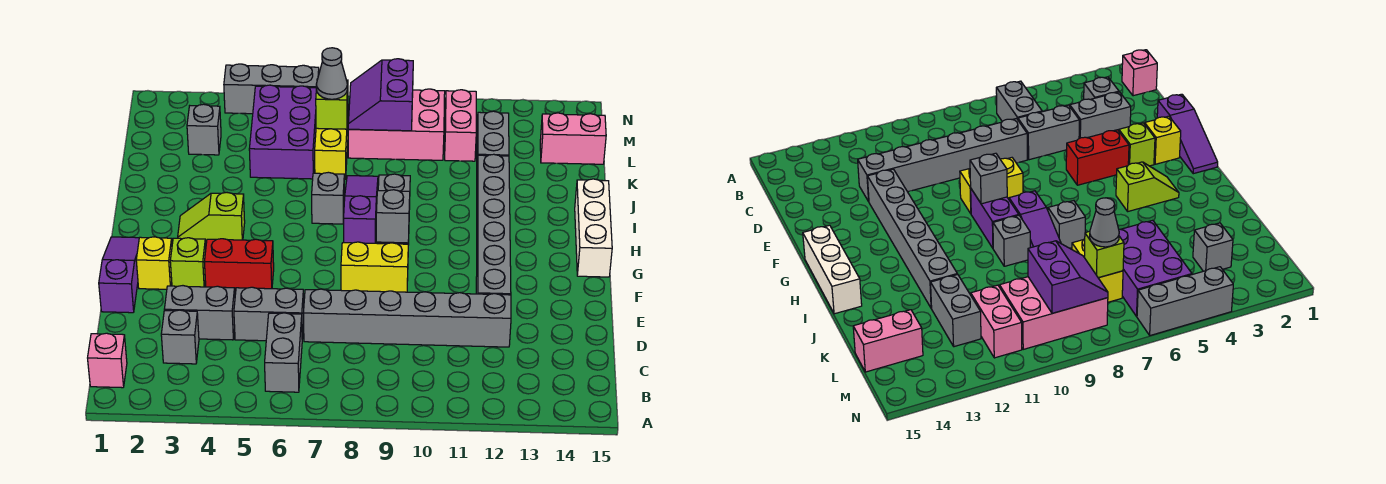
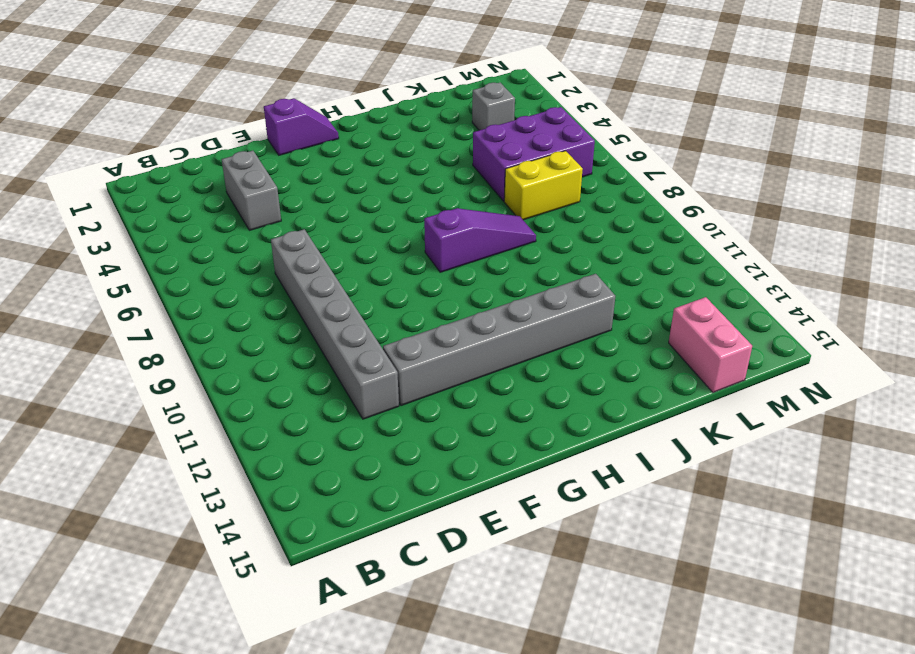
purple slope F1:G1 level 1 top F -> purple slope E1:G1 level 1 top E
none -> pink brick B1 level 1
none -> grey brick B6:C6 level 1
none -> grey brick C3 level 1
none -> grey brick D5:D6 level 1

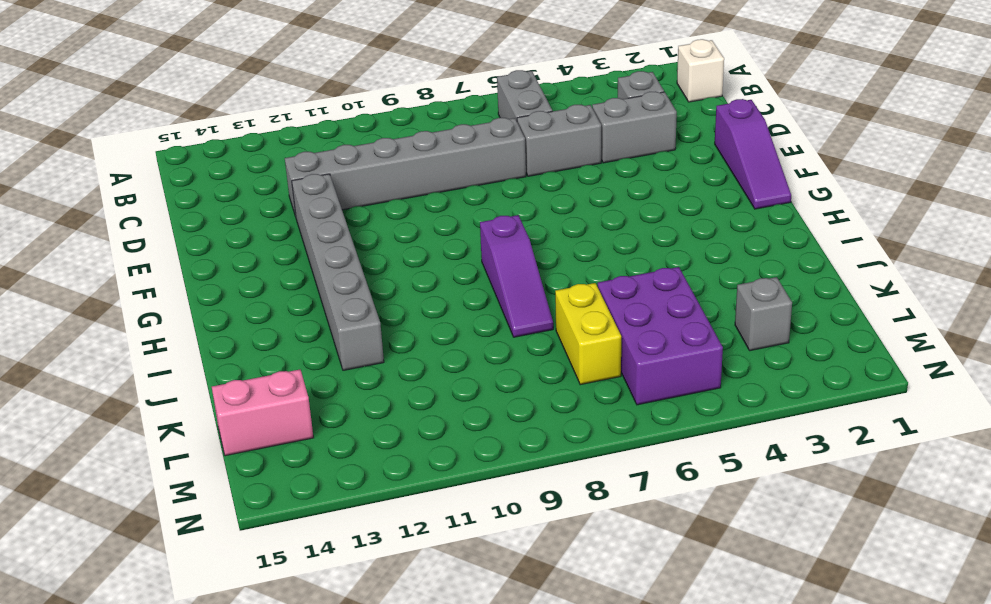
white brick B1 level 1 -> pink brick B1 level 1
none -> yellow brick F2 level 1
none -> lime brick F3 level 1
none -> red brick F4:F5 level 1
none -> yellow brick F8:F9 level 1

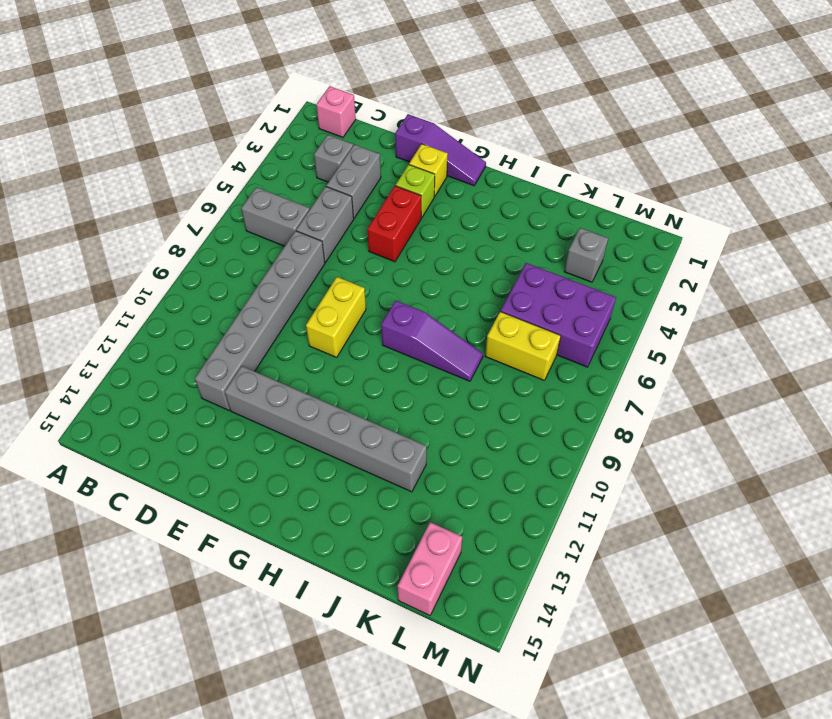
none -> purple brick G9:H9 level 1
none -> white brick G15:I15 level 1
none -> lime slope H3:H4 level 1 top 4
none -> grey brick I7 level 1

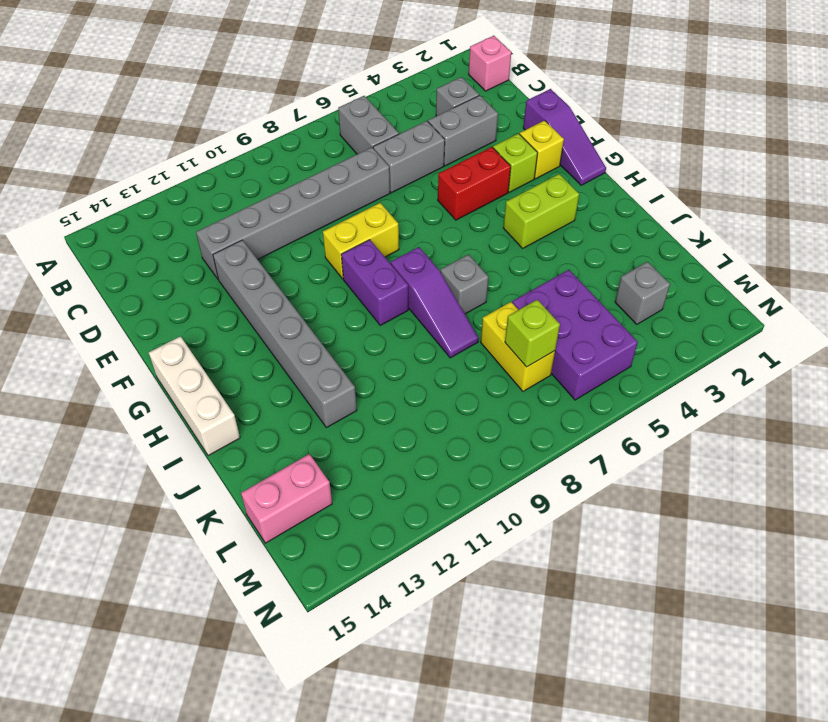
lime brick H3:H4 level 1 -> lime slope H3:H4 level 1 top 4
none -> grey brick I9 level 1
none -> grey brick K12:L12 level 1
none -> pink brick L8:M10 level 1
none -> pink brick L11:M11 level 1

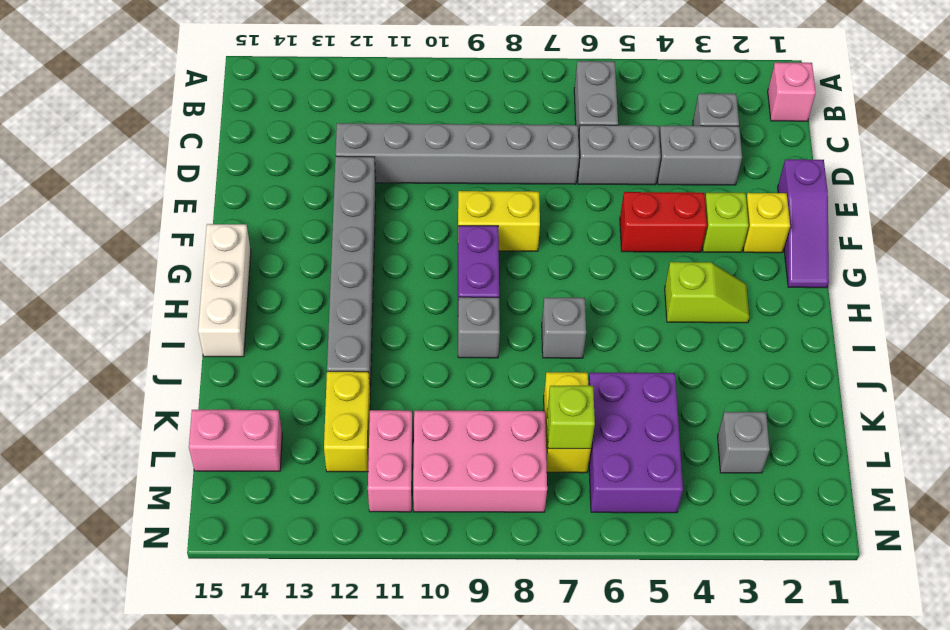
yellow brick K12:L12 level 1 -> grey brick K12:L12 level 1
none -> purple slope H8:J8 level 1 top H
none -> grey brick N4:N6 level 1
none -> grey brick G9 level 2
none -> purple slope L8:M9 level 2 top 9

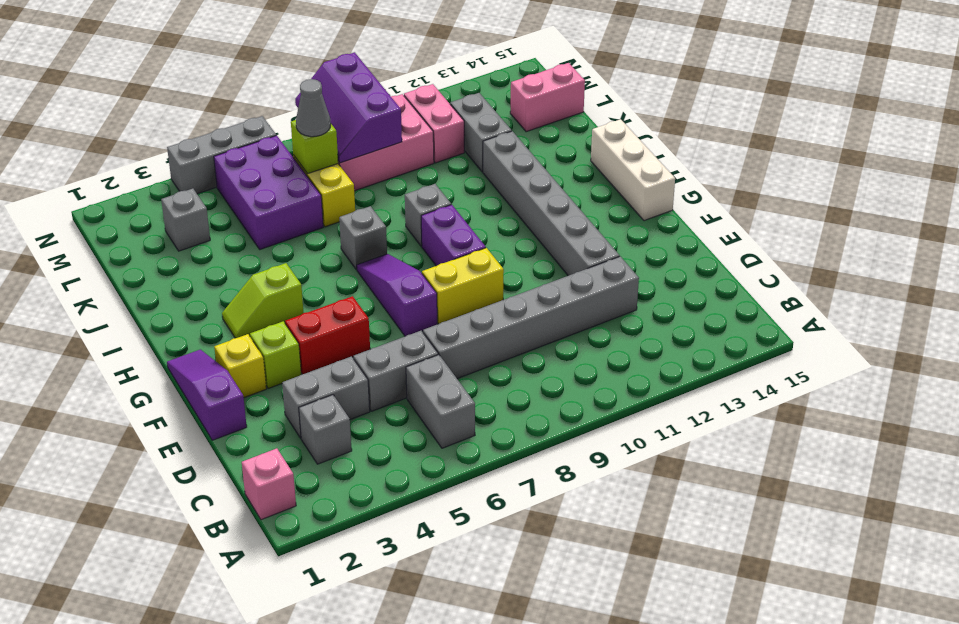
purple slope F7:H7 level 1 top F -> purple slope H8:J8 level 1 top H
purple slope L8:N9 level 2 top 9 -> purple slope L8:M9 level 2 top 9
none -> grey brick G9 level 2

